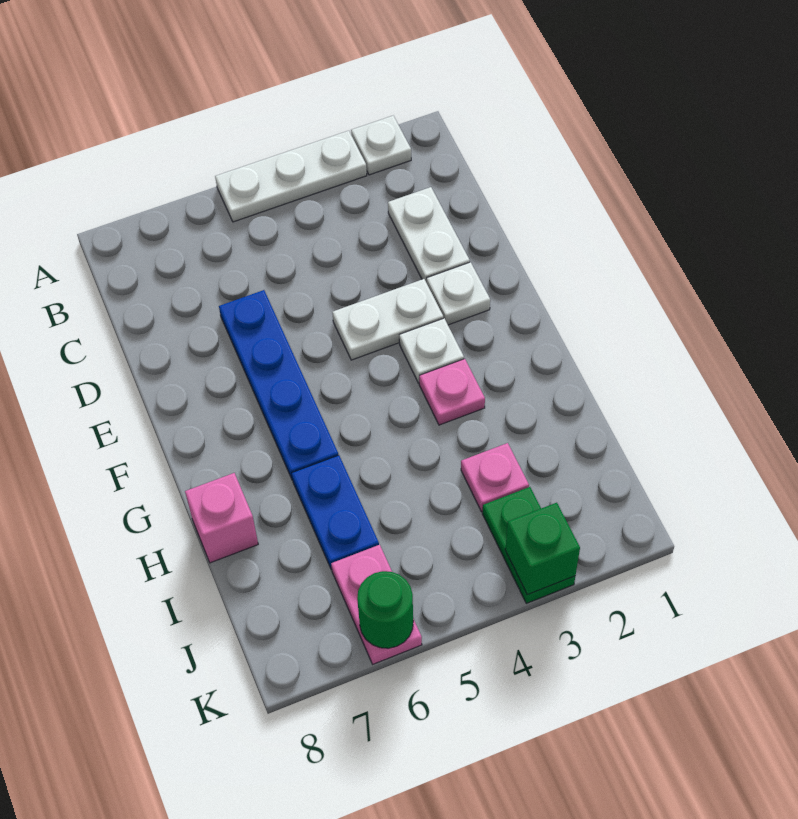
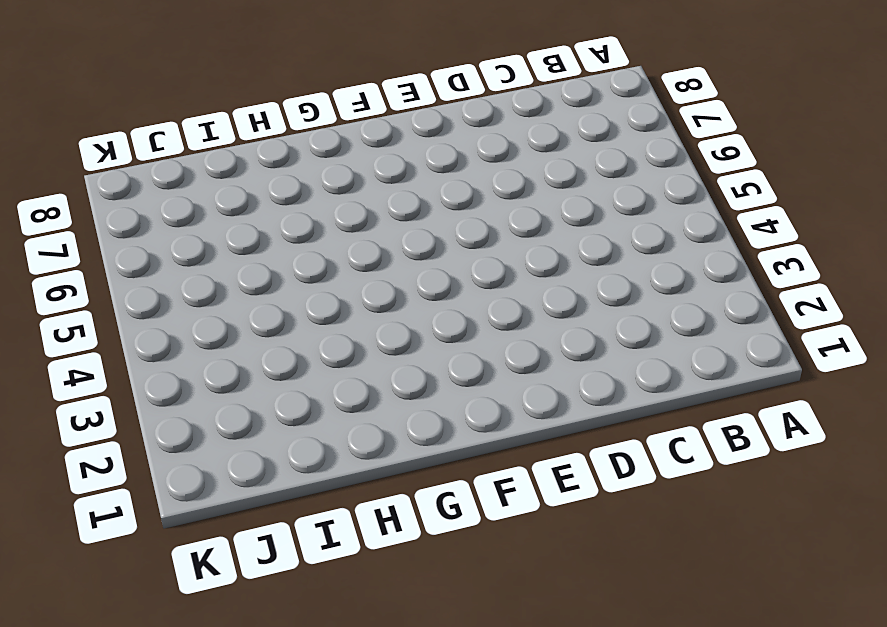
none -> white plate A2 level 1
none -> white plate A3:A5 level 1
none -> white plate C2:D2 level 1

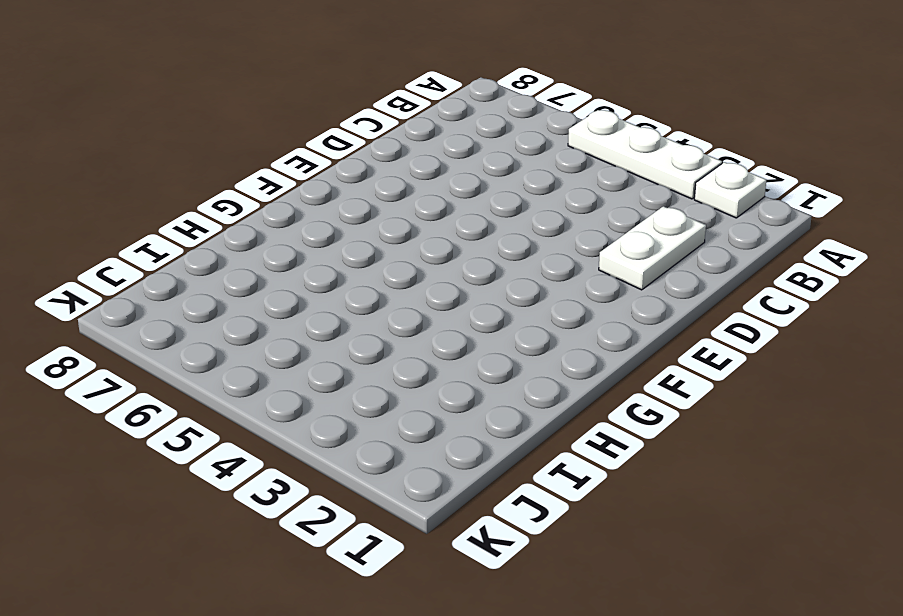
none -> blue plate D6:G6 level 1
none -> white plate E2 level 1
none -> white plate E3:E4 level 1

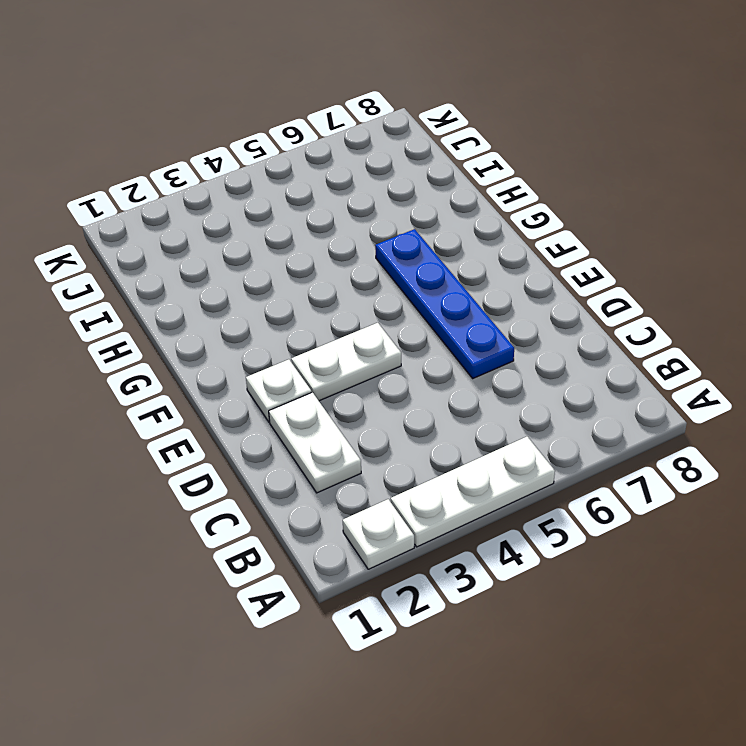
none -> white plate F3 level 1
none -> pink plate G3 level 1
none -> blue plate H6:I6 level 1

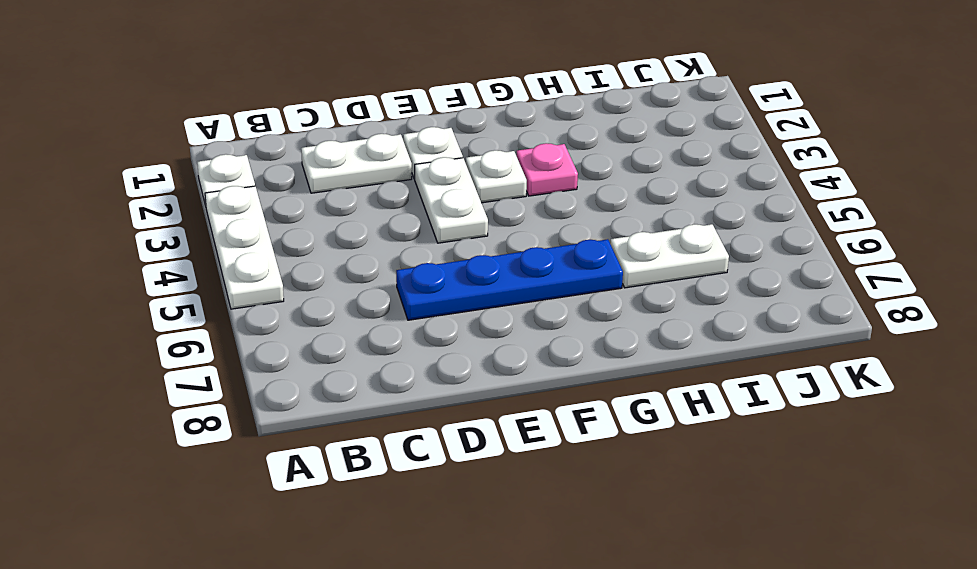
white plate H6:I6 level 1 -> blue plate H6:I6 level 1
none -> pink brick H8 level 1
none -> pink plate I3 level 1
none -> green plate J3:K3 level 1

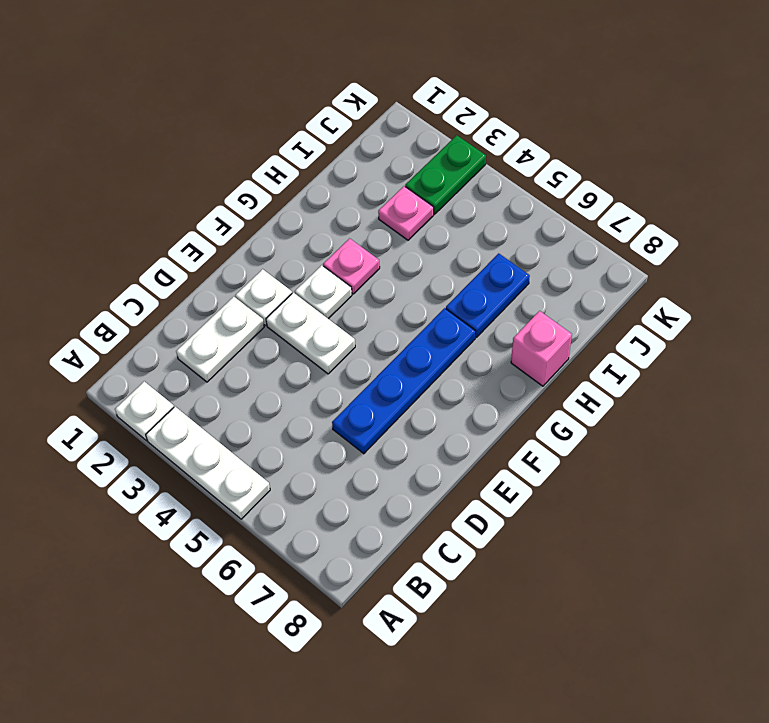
none -> pink plate J6:K6 level 1
none -> green brick K3 level 2
none -> green round brick K6 level 2

